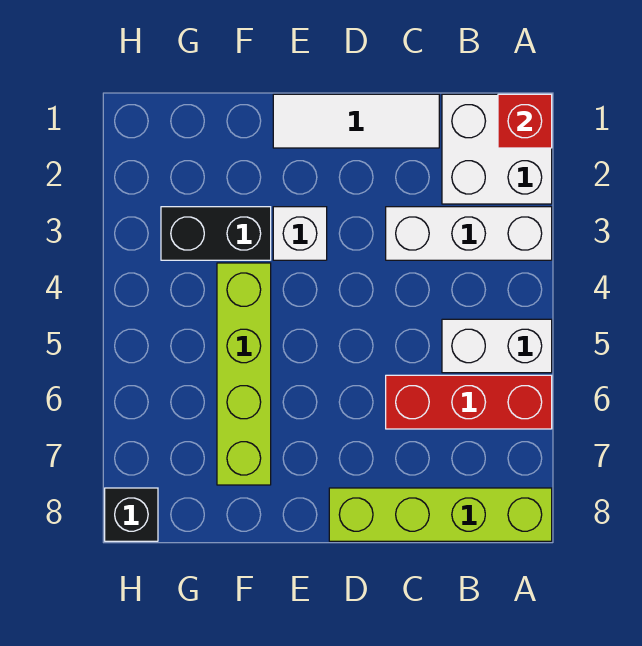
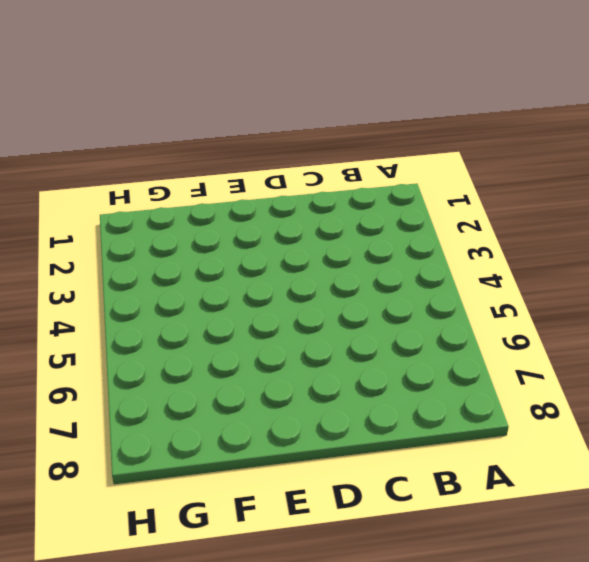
none -> white brick A1:B2 level 1
none -> white brick A3:C3 level 1

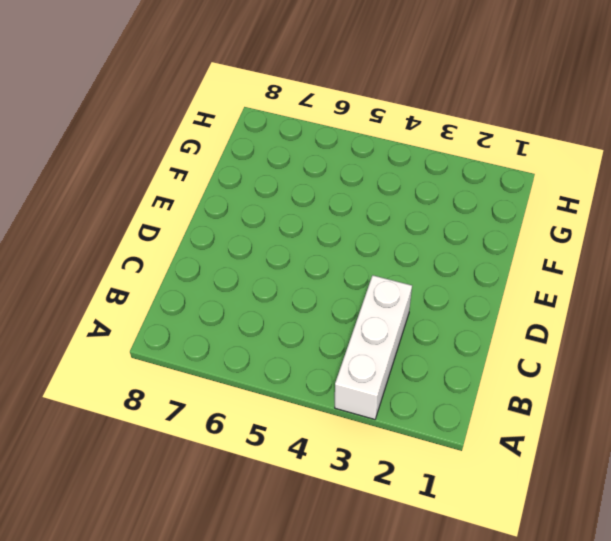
none -> white brick A1:B2 level 1
none -> white brick A5:B5 level 1

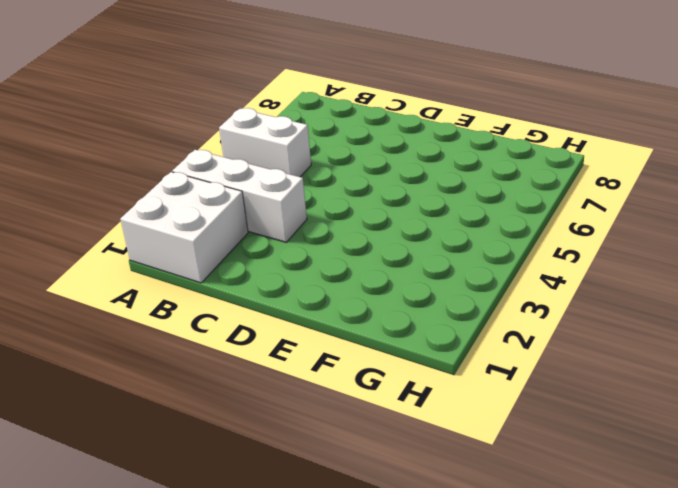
none -> red brick A6:C6 level 1
none -> lime brick A8:D8 level 1

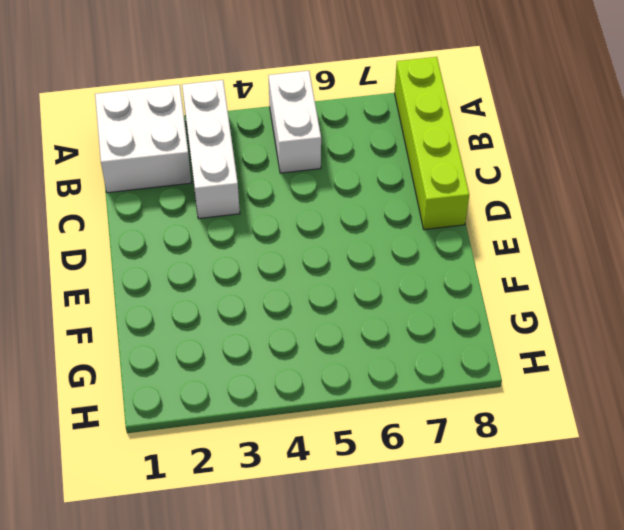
none -> red brick A6:C6 level 1
none -> white tile C1:E1 level 1

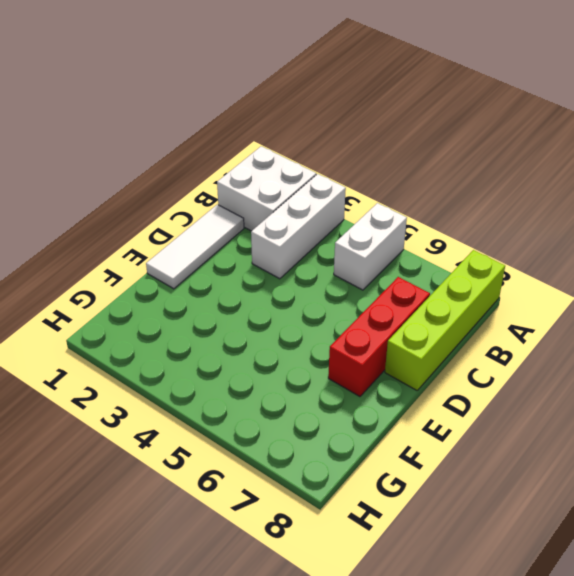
red brick C7:E7 level 1 -> red brick A6:C6 level 1
none -> white brick E3 level 1
none -> black brick F3:G3 level 1

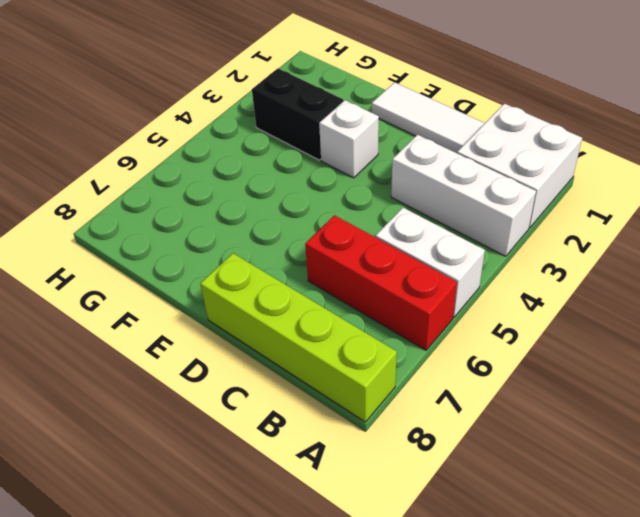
none -> lime brick F4:F7 level 1
none -> black brick H8 level 1

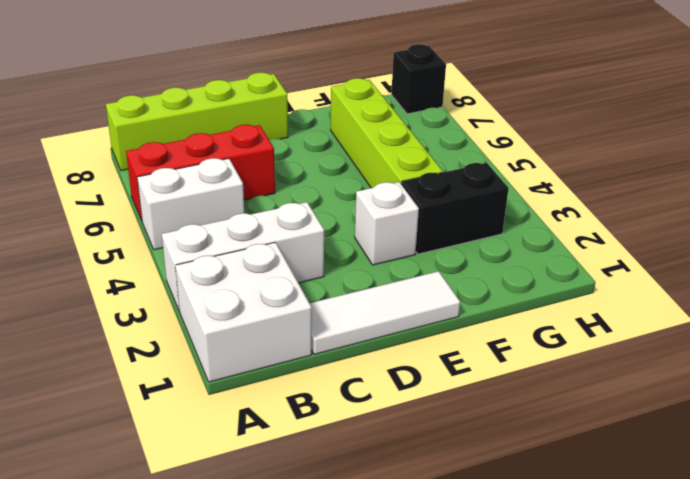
none -> red brick A1 level 2

